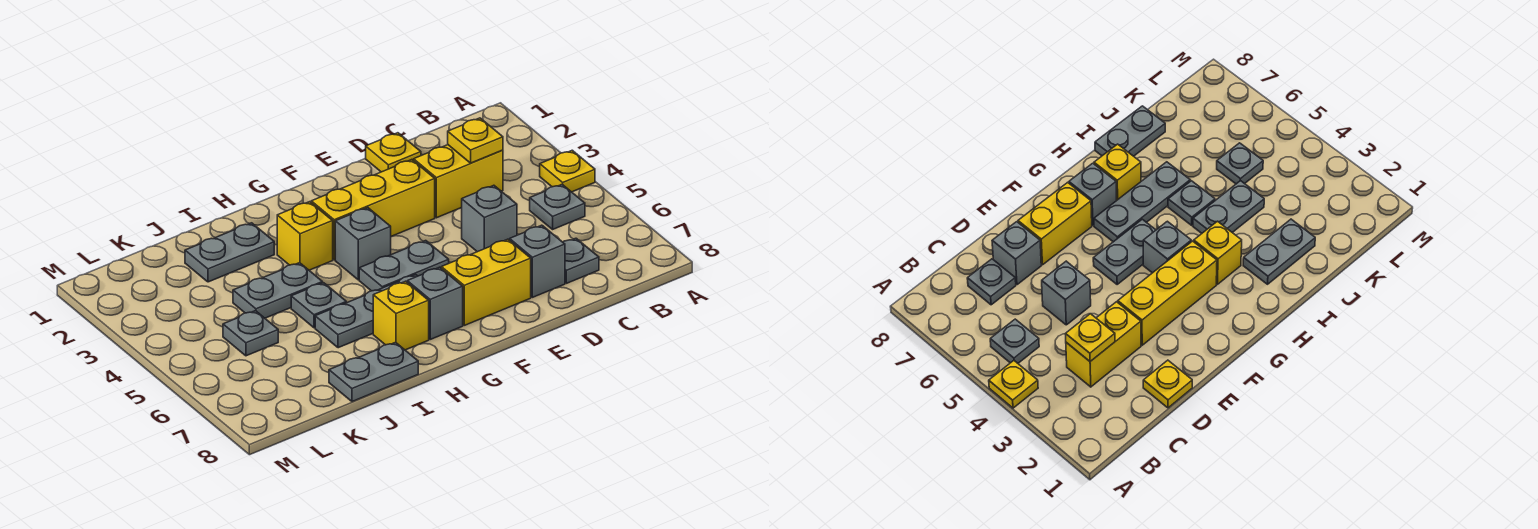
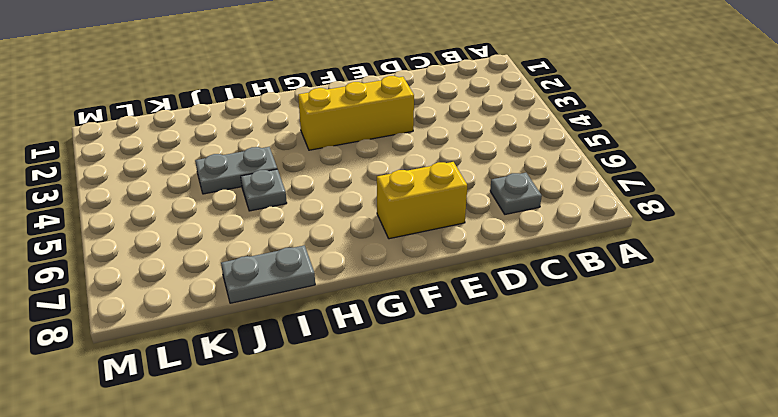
none -> yellow plate A4 level 1
none -> grey plate B5 level 1
none -> yellow brick C3:D3 level 1

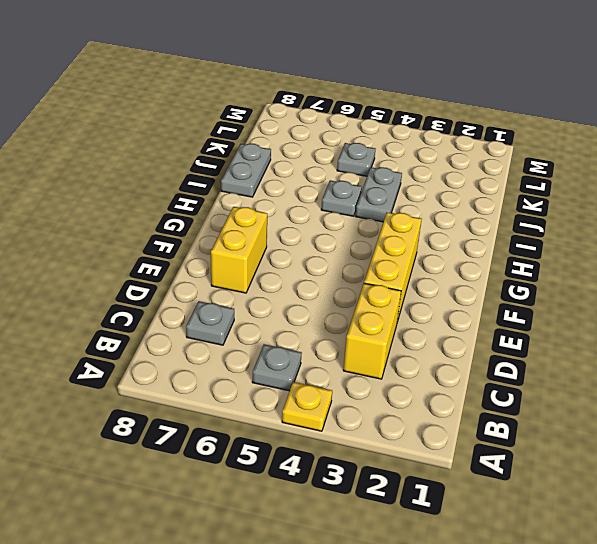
none -> yellow plate D1 level 1
none -> grey brick D5 level 1
none -> grey brick D7 level 1

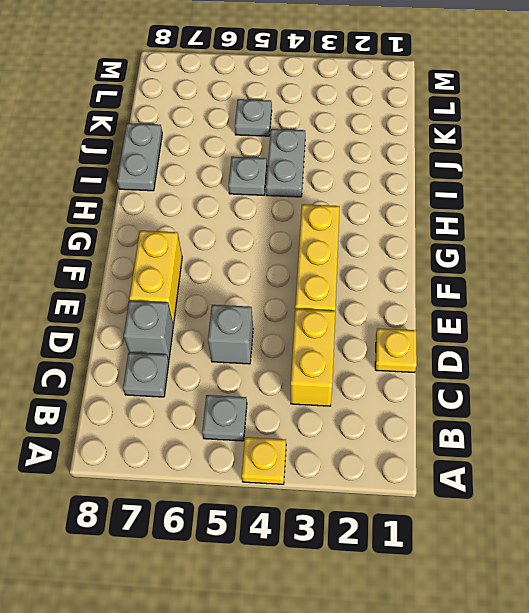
none -> grey plate F5:G5 level 1
none -> grey brick G4 level 1
none -> grey plate G6:I6 level 1

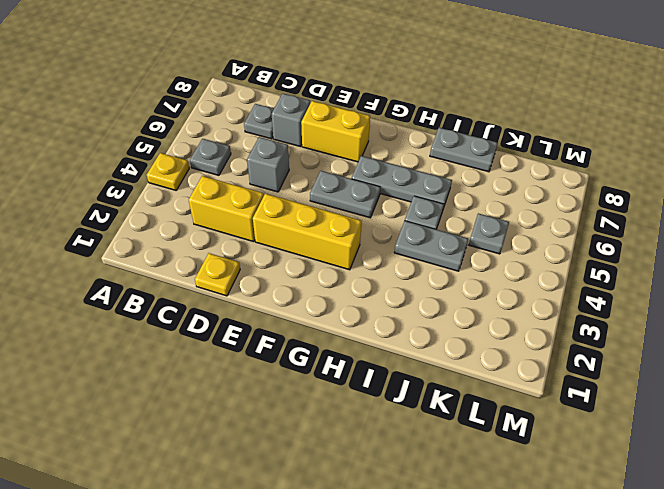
none -> grey brick G4 level 1
none -> grey brick G7 level 1
none -> yellow brick H3 level 1

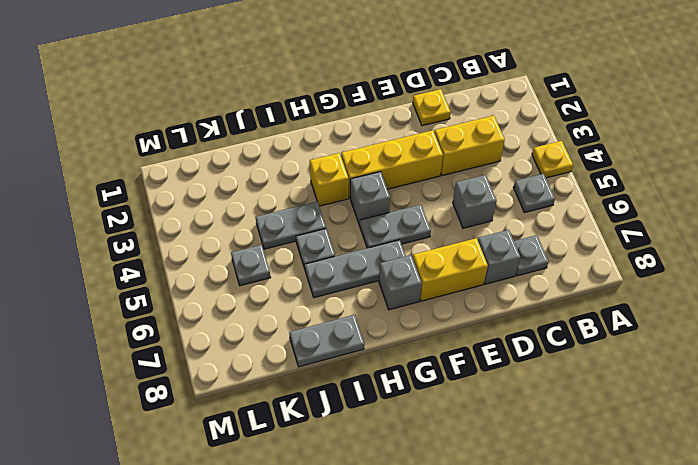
none -> yellow brick H7 level 1
none -> grey plate I2:J2 level 1
none -> yellow plate C3 level 2

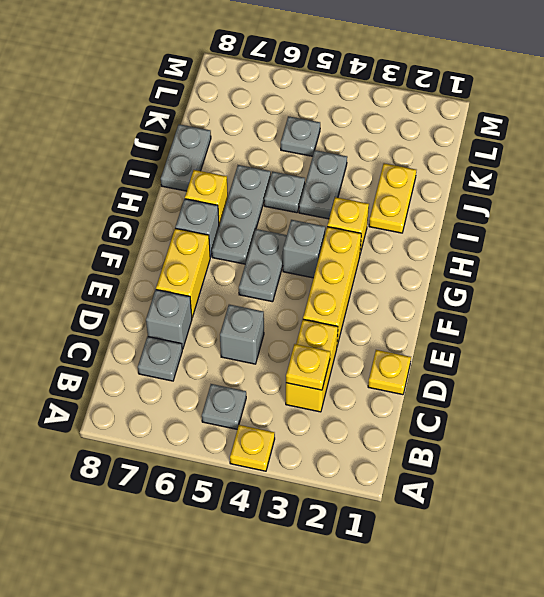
yellow plate I2:J2 level 1 -> grey plate I2:J2 level 1

